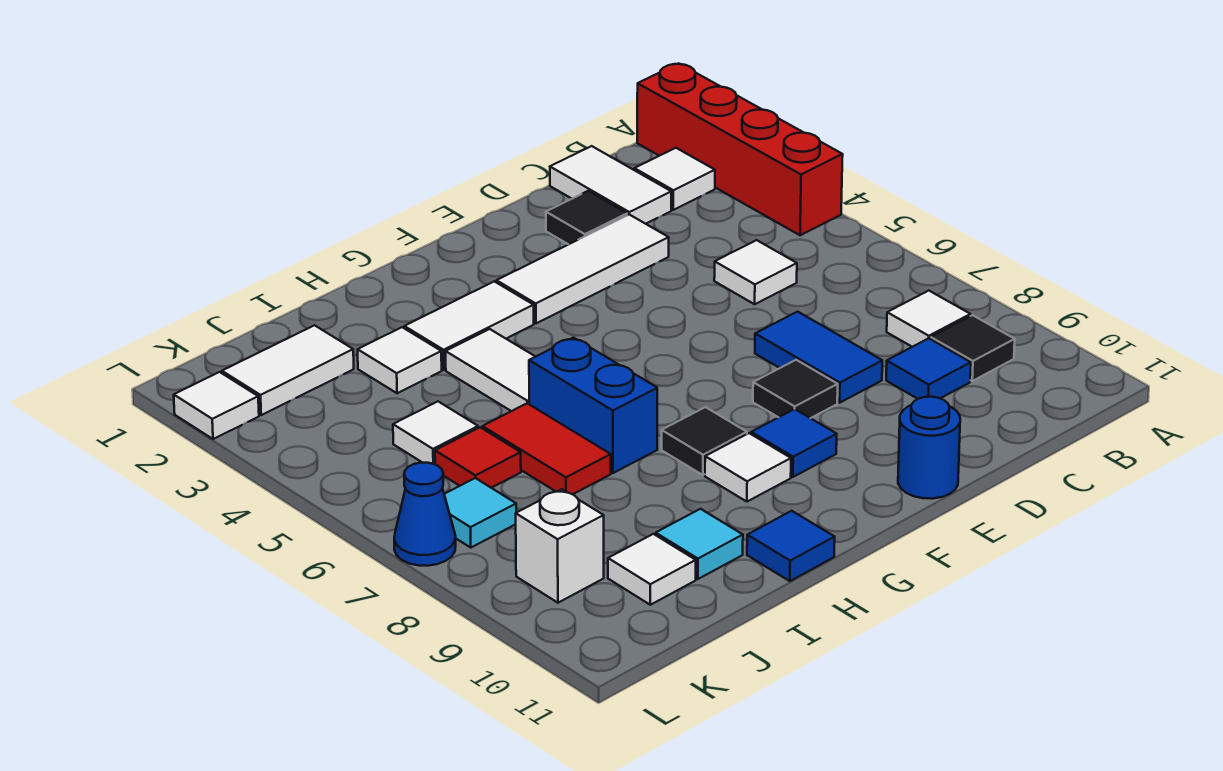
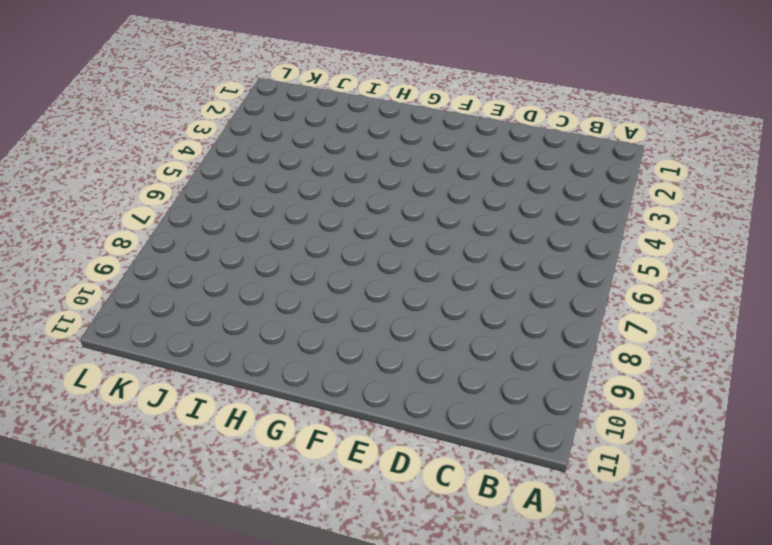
none -> red brick A1:A4 level 1
none -> white tile B2 level 1
none -> white tile B8 level 1
none -> black tile B9 level 1

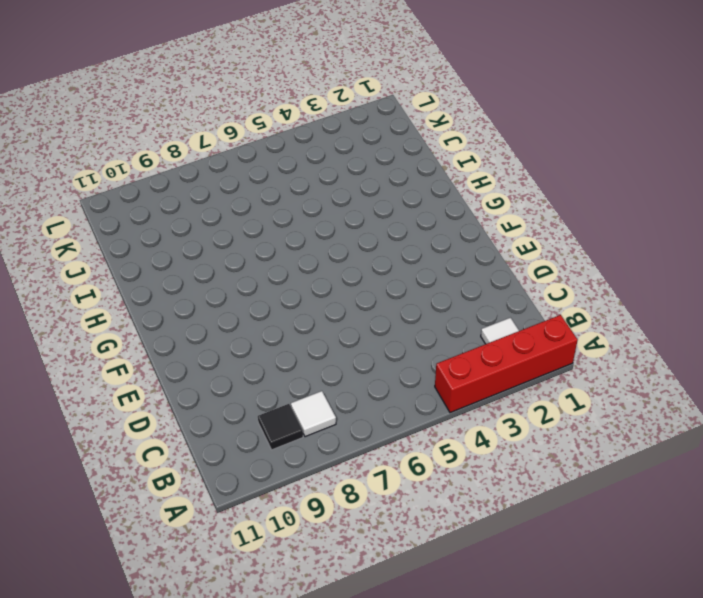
none -> white tile C1:C2 level 1
none -> white tile C5 level 1
none -> blue tile C9 level 1
none -> black tile D2 level 1

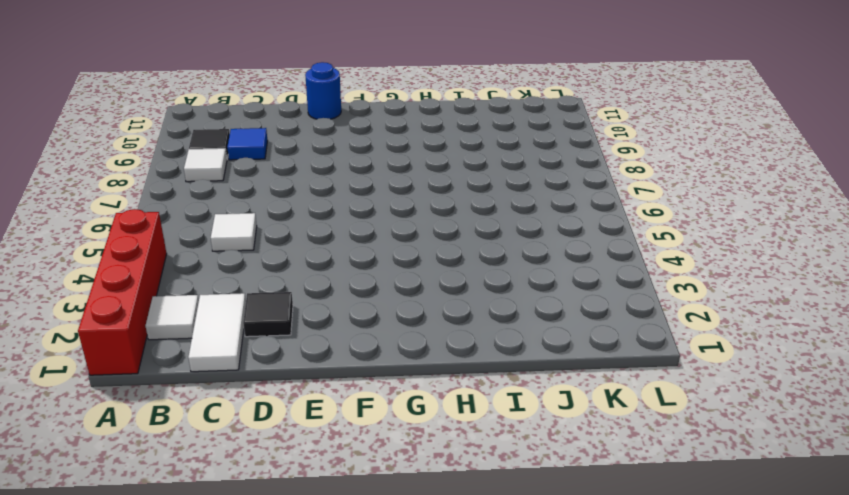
none -> white tile D3:F3 level 1
none -> blue tile D7:D8 level 1
none -> black tile E8 level 1
none -> blue tile F9 level 1

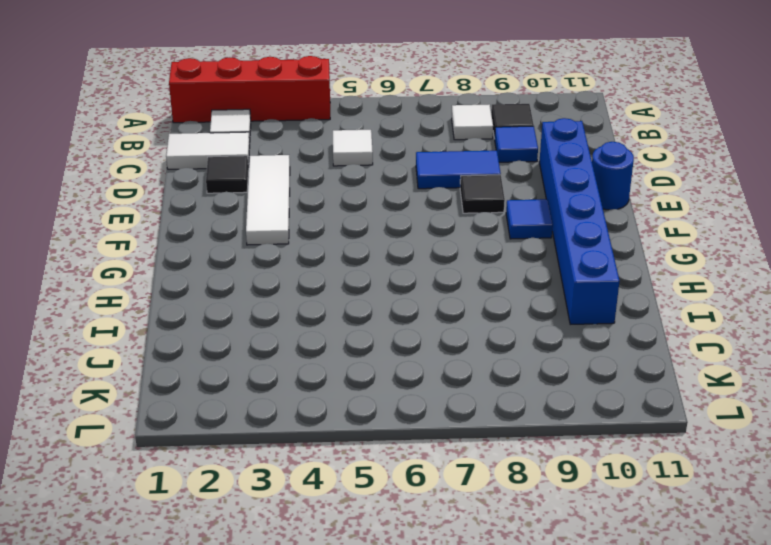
blue brick D10:I10 level 1 -> cyan tile I10 level 1
none -> white tile G3:H3 level 1
none -> black tile G8 level 1
none -> white tile G9 level 1
none -> white tile H4:H5 level 1

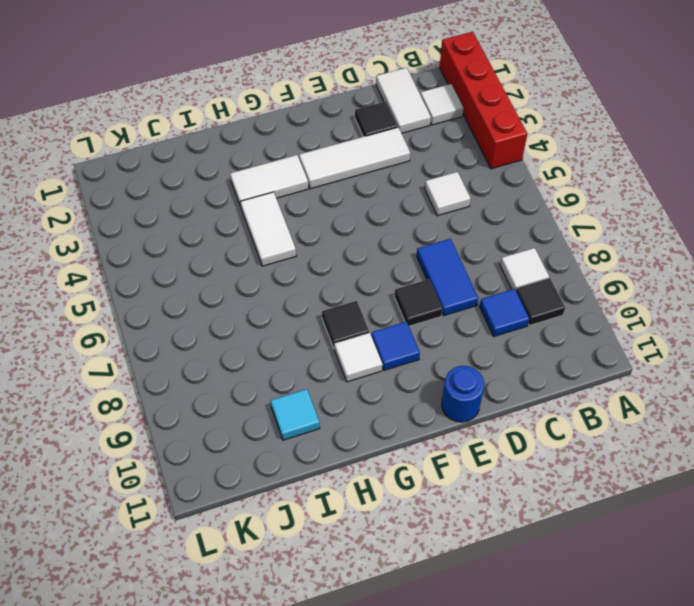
none -> blue brick H6:H7 level 1
none -> blue tile H11 level 1
none -> white tile I3 level 1
none -> red tile I6:I7 level 1

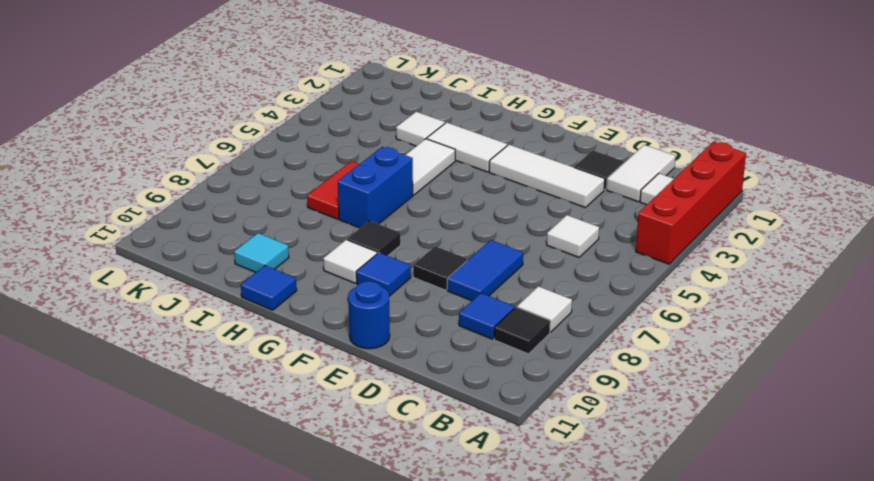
none -> white tile J2:K2 level 1
none -> white tile J5 level 1
none -> red tile J6 level 1
none -> white tile J10 level 1

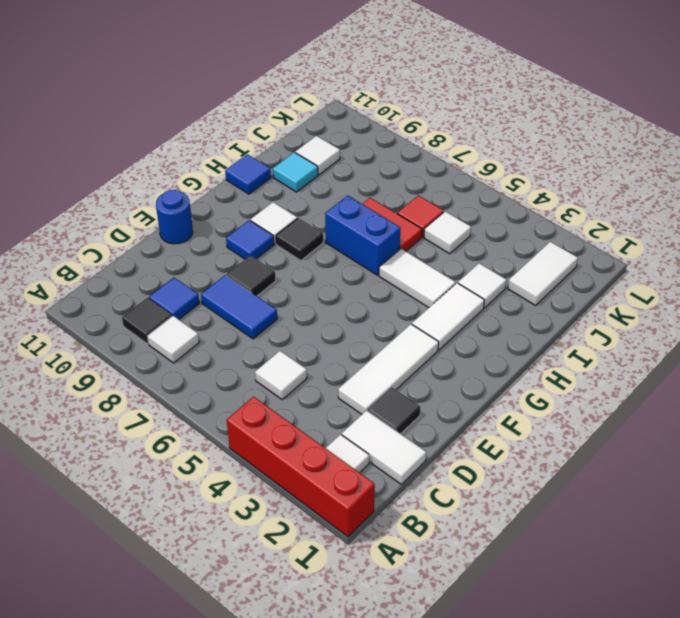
none -> cyan tile K7 level 1
none -> white brick K9 level 1
none -> white tile L2 level 1
none -> blue cone L7 level 1

